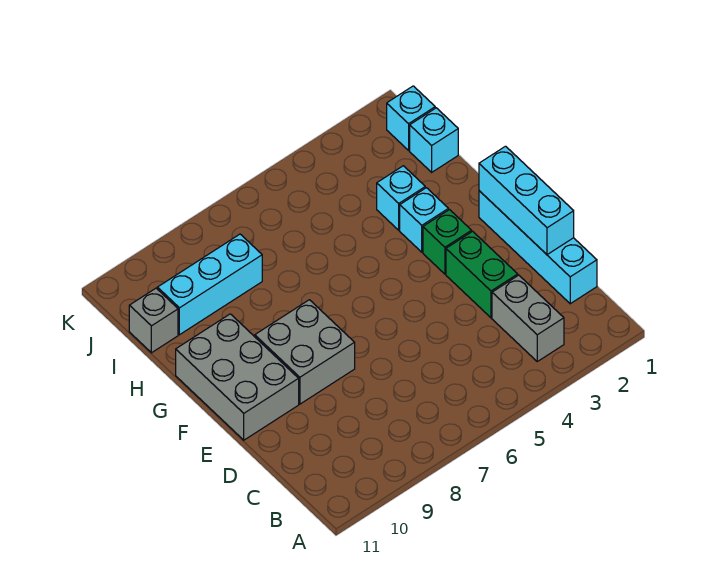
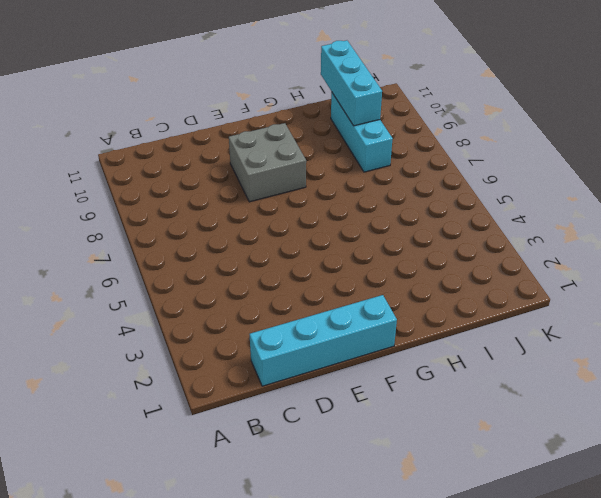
cyan brick I9:I11 level 2 -> cyan brick D1:F1 level 2
none -> grey brick B3:C3 level 1
none -> green brick D3:E3 level 1
none -> grey brick E10:G11 level 1

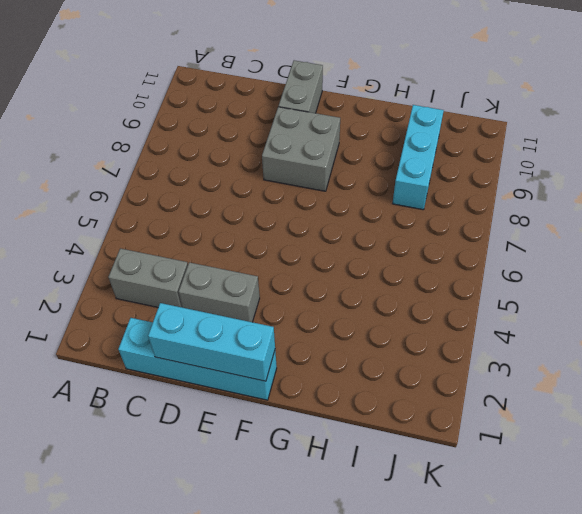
grey brick D3:E3 level 1 -> green brick D3:E3 level 1
grey brick E10:E11 level 1 -> grey brick E10:G11 level 1
none -> green brick F3 level 1
none -> cyan brick G3 level 1
none -> cyan brick H3 level 1

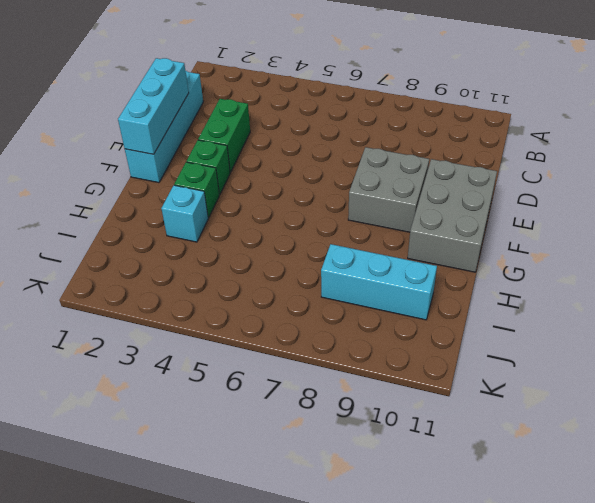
green brick G3 level 1 -> cyan brick G3 level 1
none -> grey brick B3:C3 level 1
none -> cyan brick I1 level 1
none -> grey brick I11 level 1

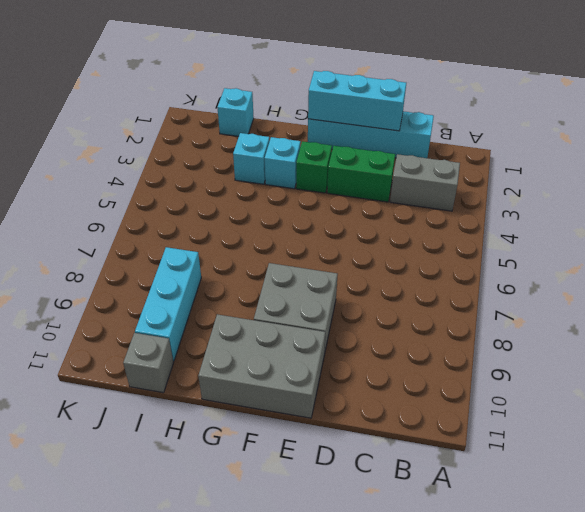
none -> cyan brick J1 level 1

